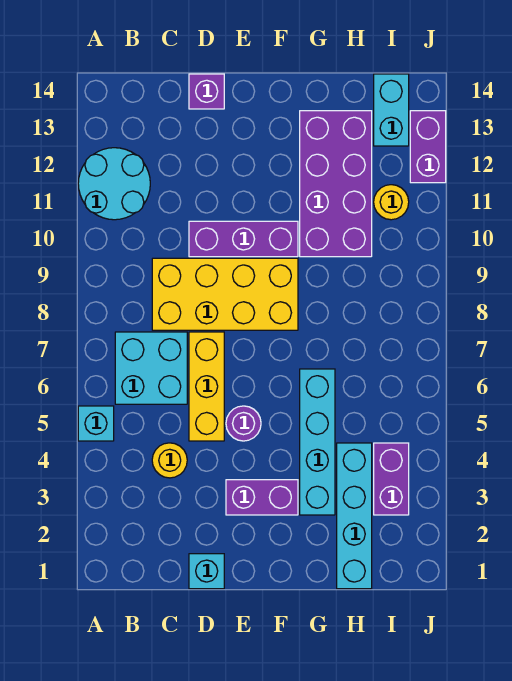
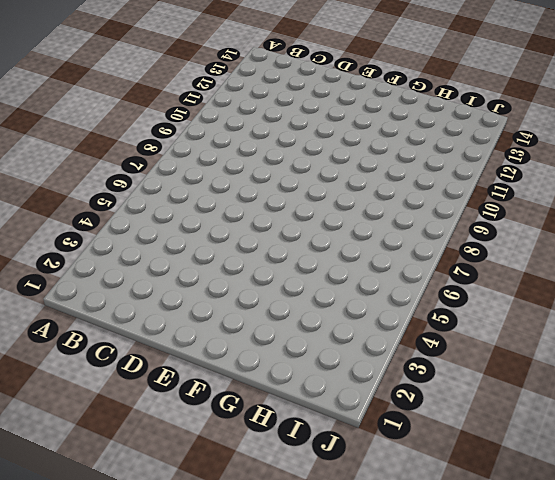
none -> cyan brick A5 level 1
none -> cyan round brick A11:B12 level 1
none -> cyan brick B6:C7 level 1

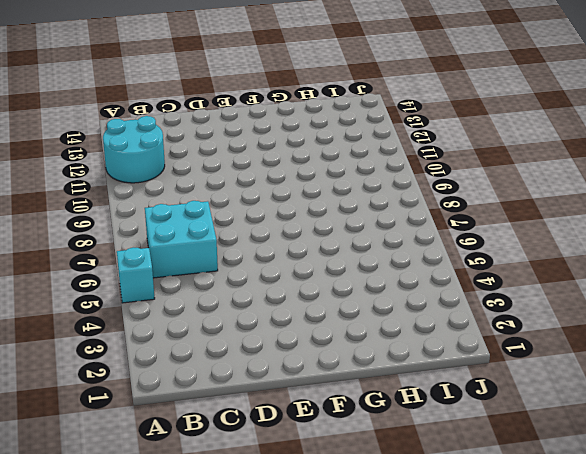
none -> yellow round brick C4 level 1
none -> yellow brick C8:F9 level 1
none -> cyan brick D1 level 1

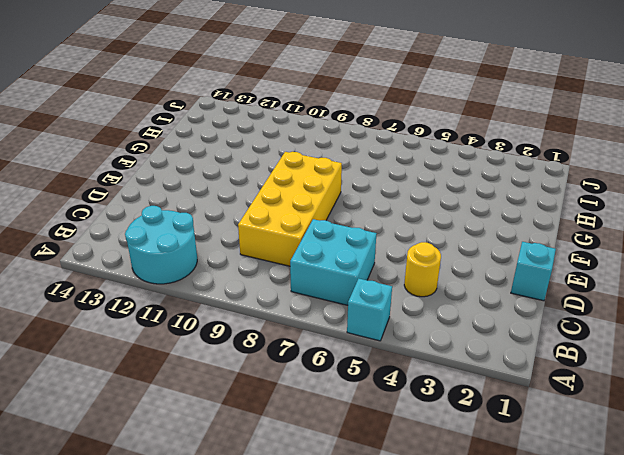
none -> yellow brick D5:D7 level 1
none -> purple brick D10:F10 level 1
none -> purple brick D14 level 1

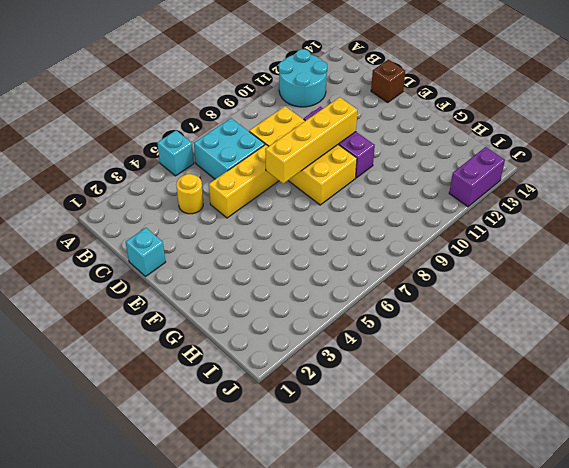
brown brick D14 level 1 -> purple brick D14 level 1
yellow brick E7:E10 level 2 -> none
none -> purple brick E3:F3 level 1
none -> purple round brick E5 level 1
none -> cyan brick G3:G6 level 1

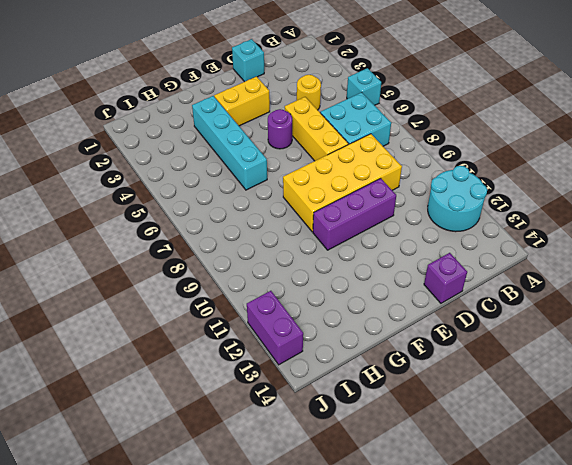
yellow brick E3:F3 level 1 -> purple brick E3:F3 level 1
none -> purple brick G10:H13 level 1
none -> cyan brick H1:H4 level 1
none -> purple brick I3:I4 level 1

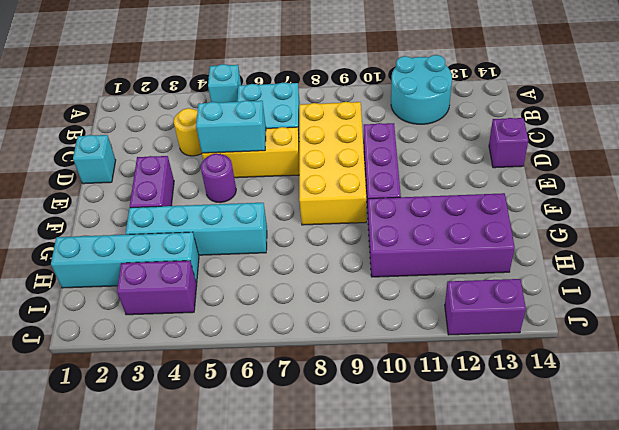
cyan brick D5:D6 level 2 -> cyan brick I13:I14 level 1
none -> yellow round brick I11 level 1

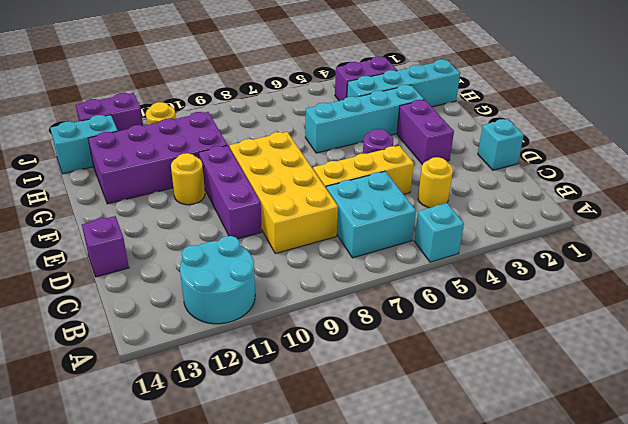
yellow round brick F11 level 1 -> none

